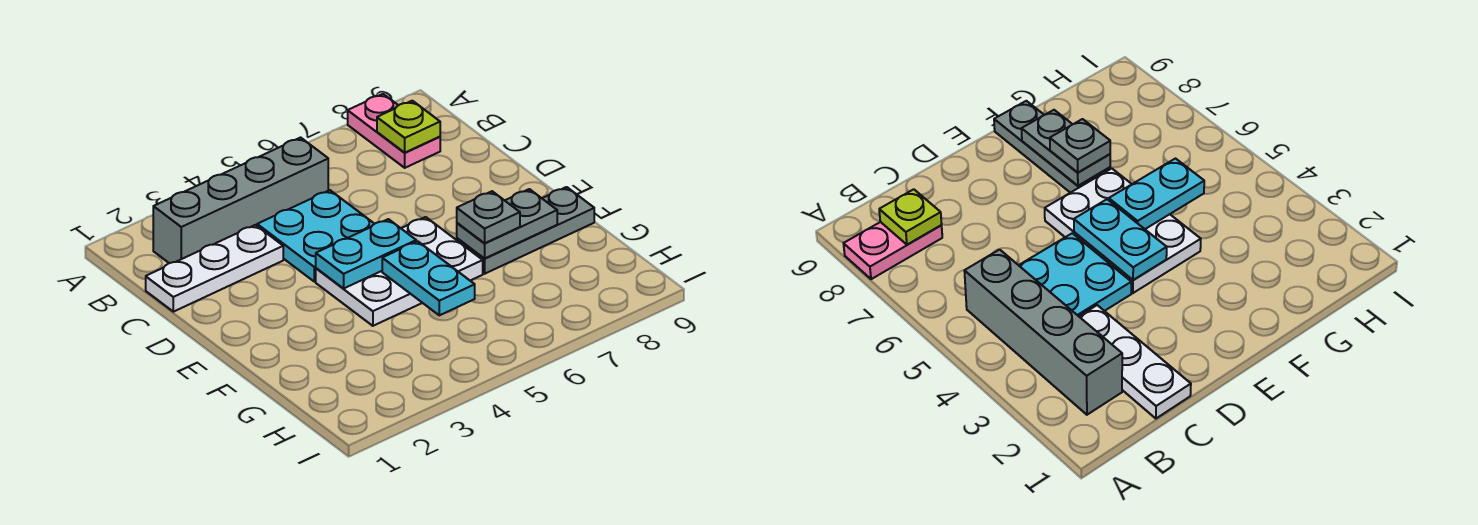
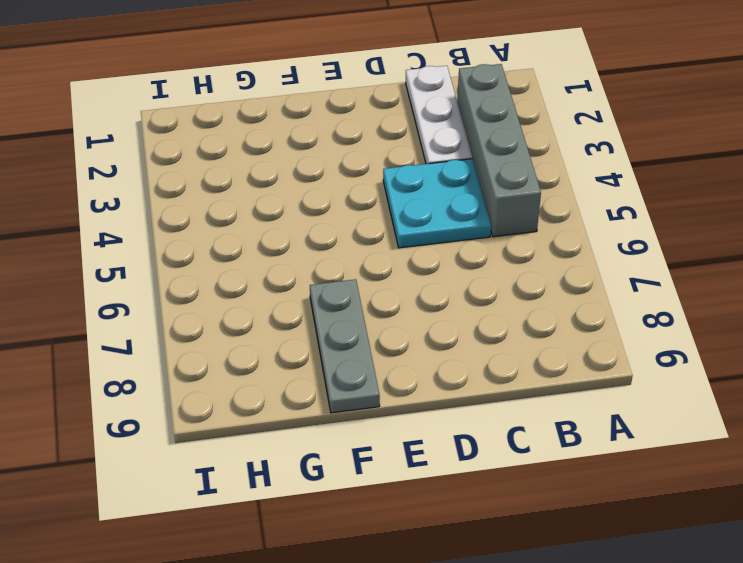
none -> pink plate A8:B8 level 1
none -> white plate E4:F6 level 1

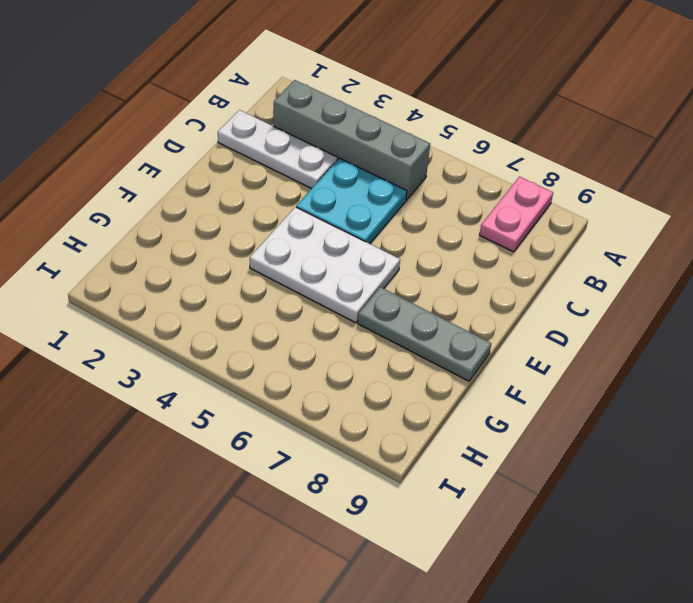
none -> lime plate B8 level 2
none -> cyan plate E4:E5 level 2

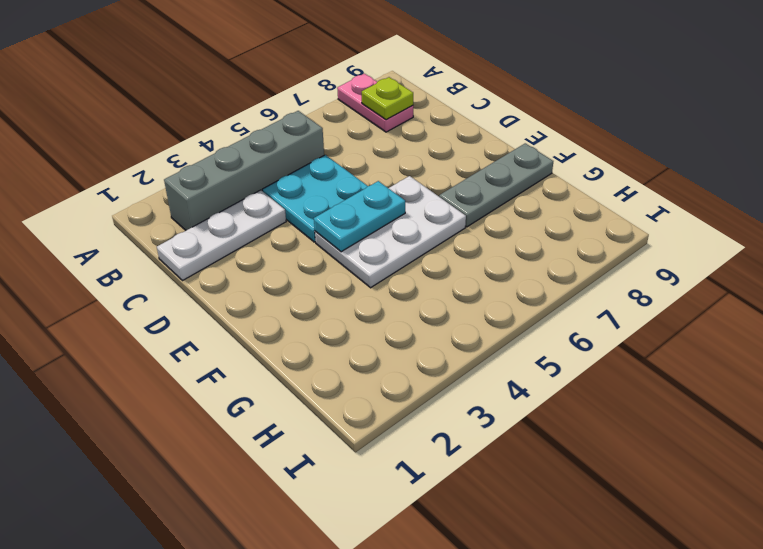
none -> cyan plate F5:G5 level 2
none -> grey plate F7:F8 level 2

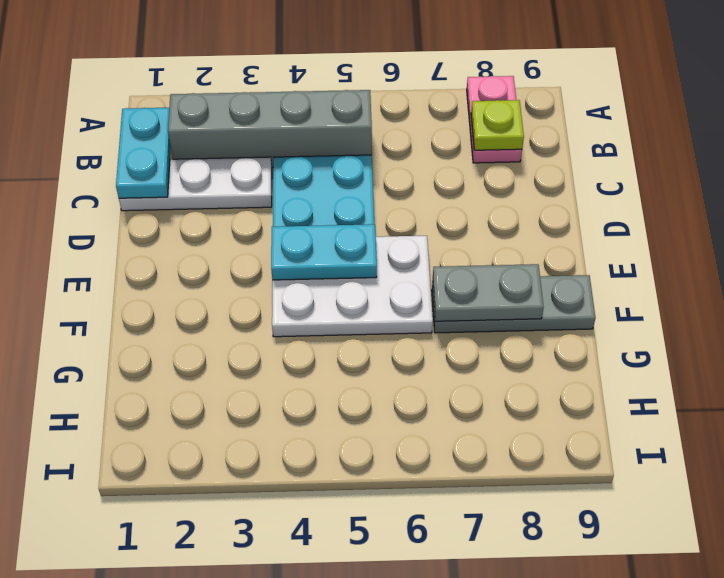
cyan plate B1:C1 level 2 -> cyan plate F5:G5 level 2
none -> grey plate F7 level 3

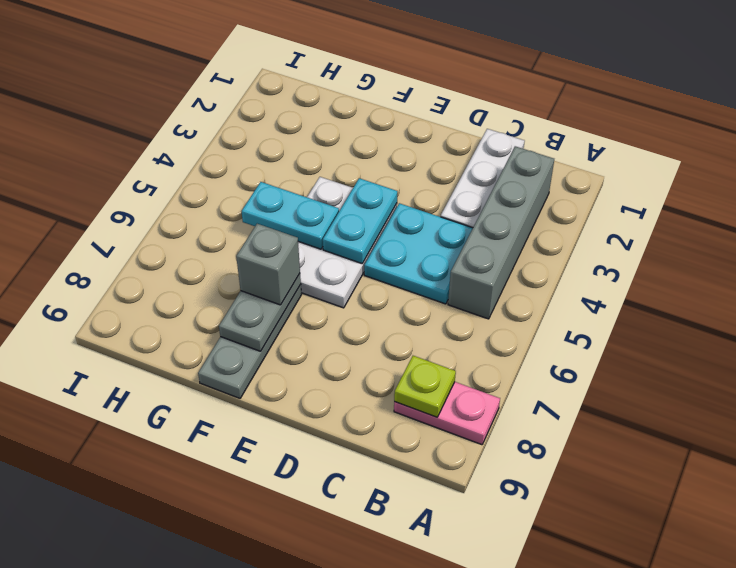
grey brick F7 level 3 -> grey plate F7 level 3

